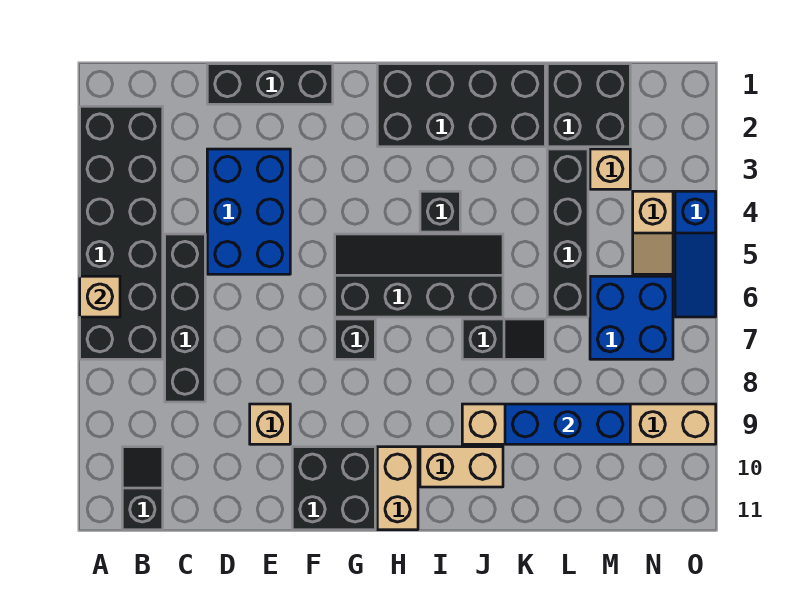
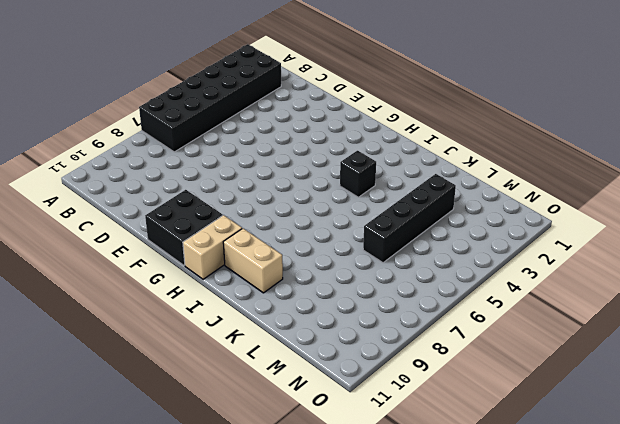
none -> black slope B10:B11 level 1 top 11
none -> black brick C5:C8 level 1
none -> black brick D1:F1 level 1

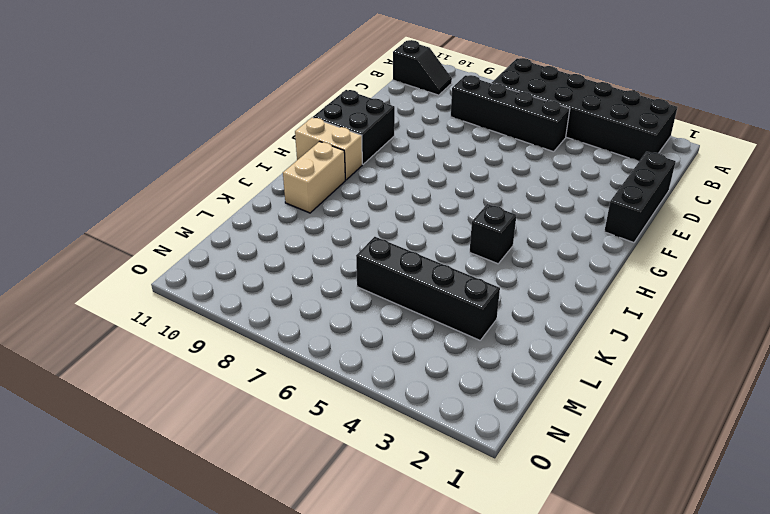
none -> blue brick D3:E5 level 1
none -> tan brick E9 level 1
none -> black slope G5:J6 level 1 top 6

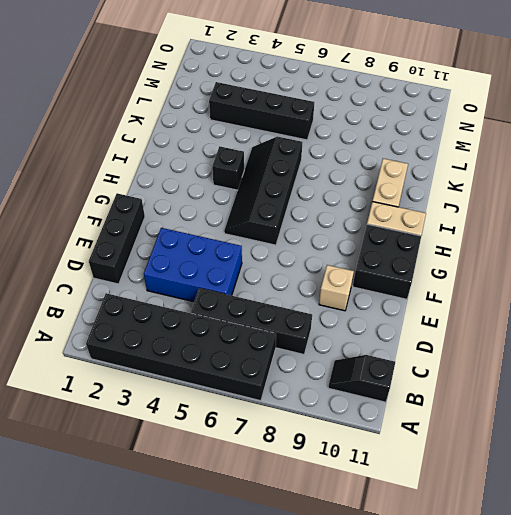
none -> black brick G7 level 1
none -> black brick H1:K2 level 1
none -> black slope J7:K7 level 1 top J

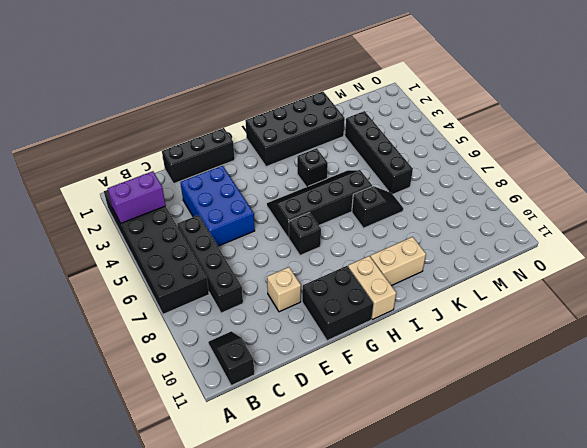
purple brick A3:B3 level 2 -> none
none -> tan brick J9:O9 level 1
none -> black brick L1:M2 level 1
none -> tan brick M3 level 1

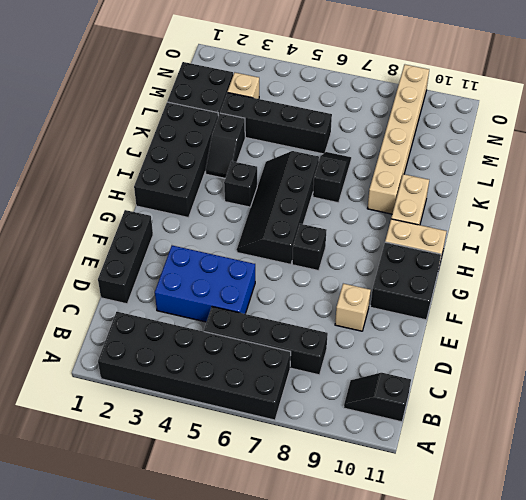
black slope J3:K3 level 1 top K -> none
none -> blue brick M6:N7 level 1
none -> tan slope N4:N5 level 1 top 4
none -> blue slope O4:O6 level 1 top 4

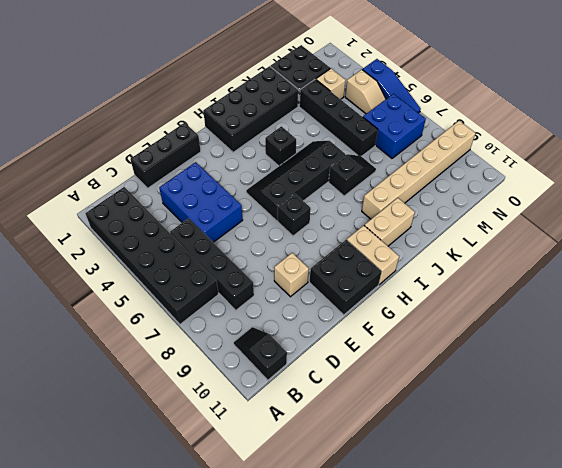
none -> tan brick A6 level 2
none -> blue brick K9:M9 level 2

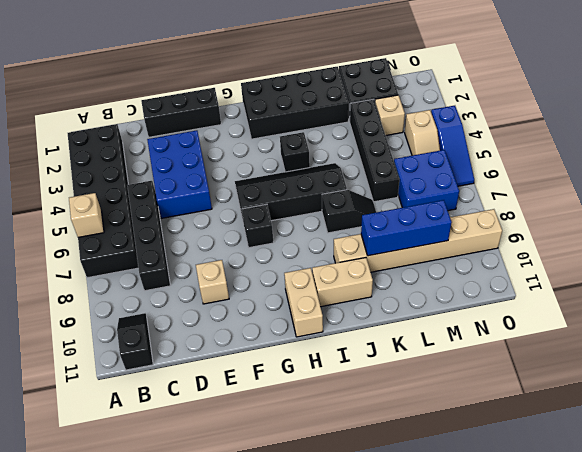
none -> black brick F10:G11 level 1

